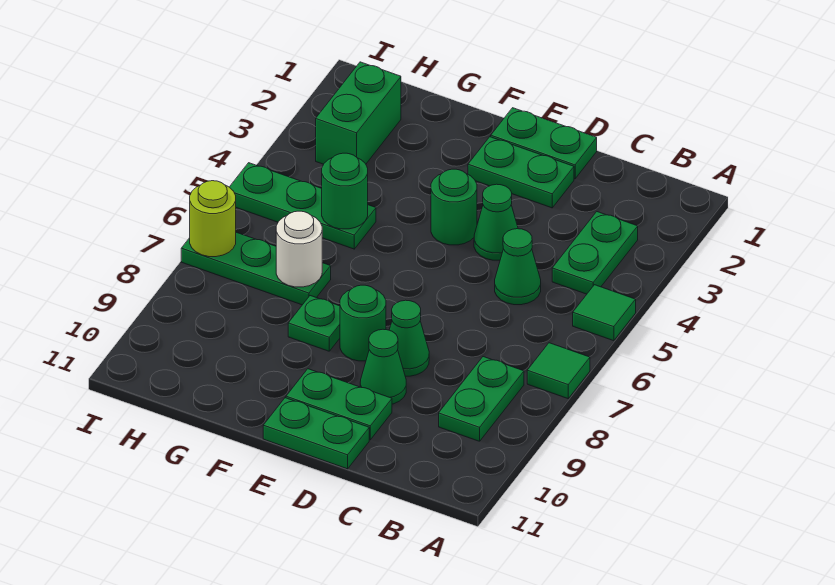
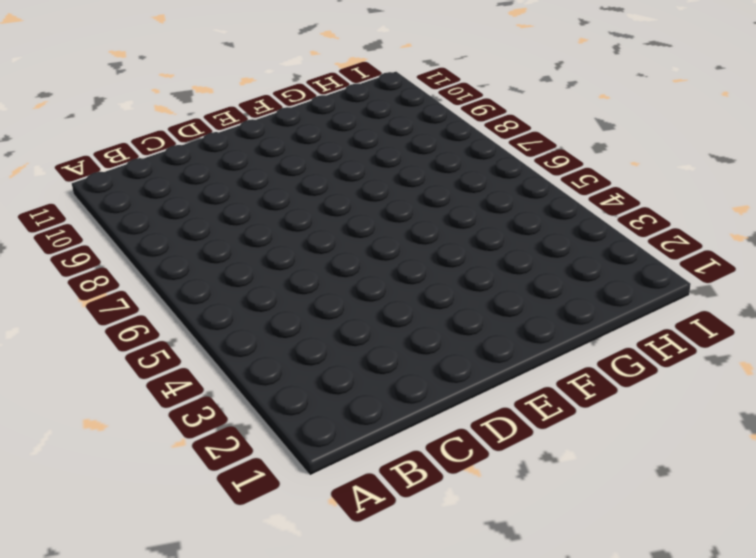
none -> green tile A5 level 1
none -> green tile A7 level 1
none -> green plate B3:B4 level 1

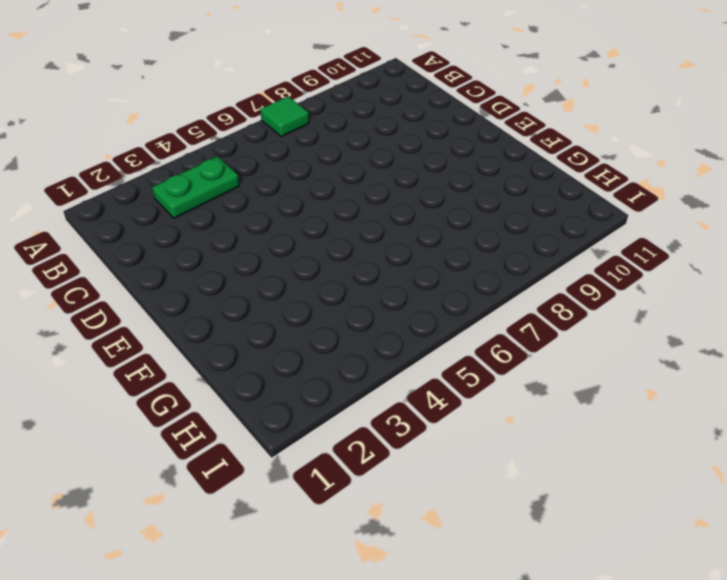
none -> green tile A5 level 1
none -> green plate B8:B9 level 1
none -> green cone C5 level 1

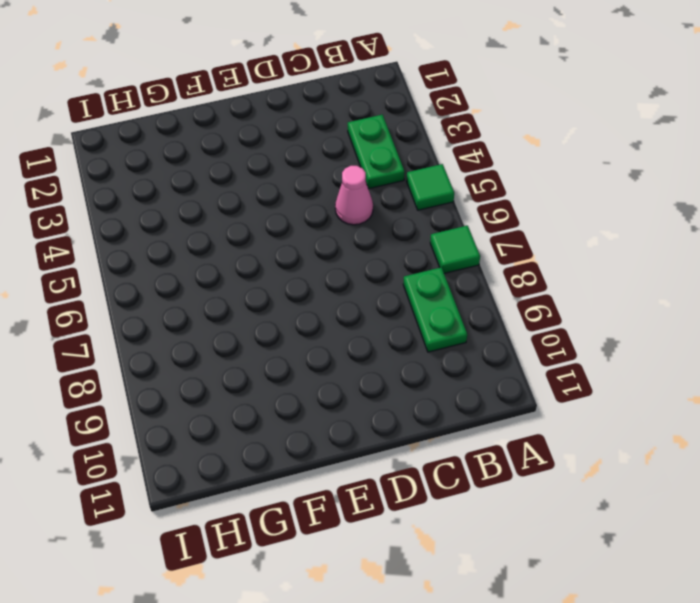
pink cone C5 level 1 -> green cone C5 level 1
none -> green plate D1:E1 level 1
none -> green plate D2:E2 level 1
none -> green cone D4 level 1

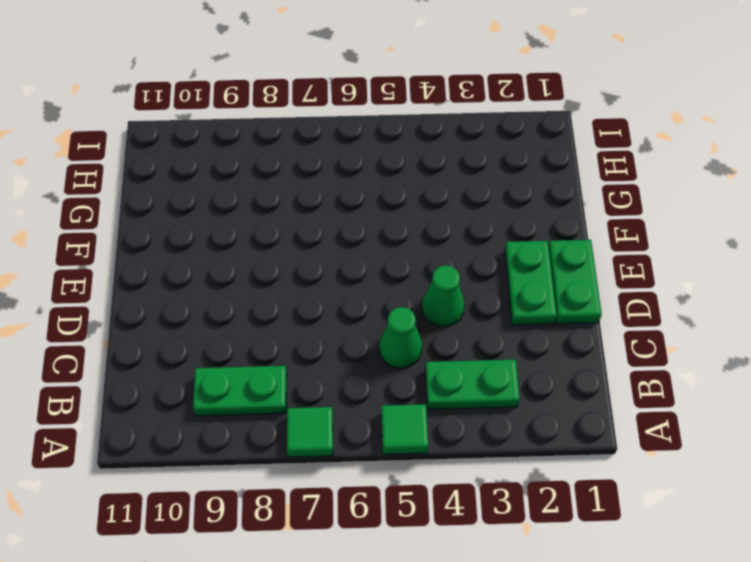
none -> green cone D8 level 1
none -> green cone D9 level 1
none -> green plate D10:E10 level 1

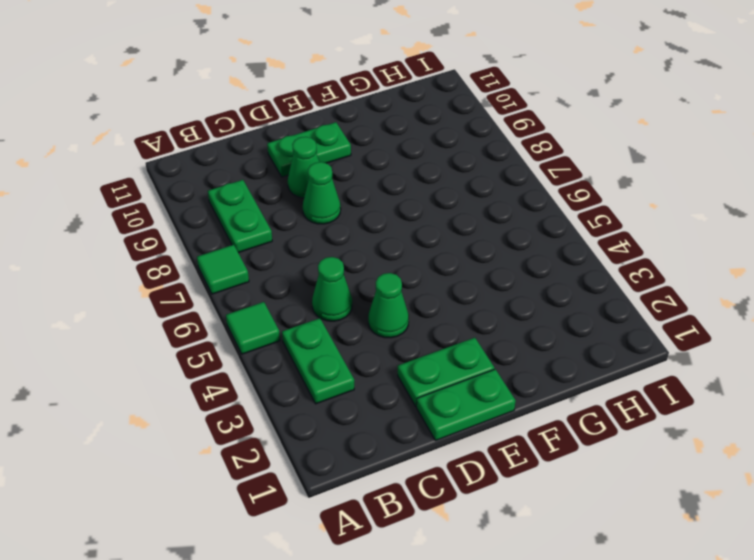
none -> green plate D11:E11 level 1
none -> green round brick E4 level 1
none -> green round brick E8 level 1

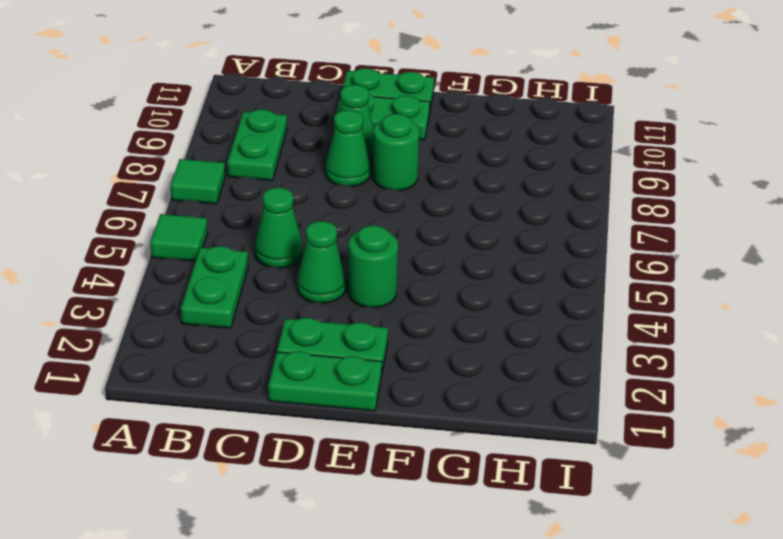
none -> green plate F8 level 1
none -> green plate G5:I5 level 1
none -> green plate G7:I7 level 1

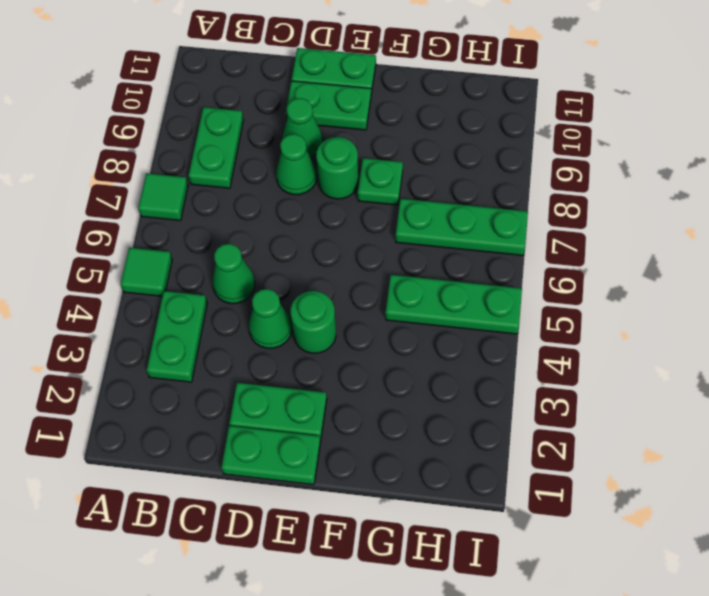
none -> green brick H2:H3 level 1
none -> green round brick G5 level 2
none -> white round brick G7 level 2

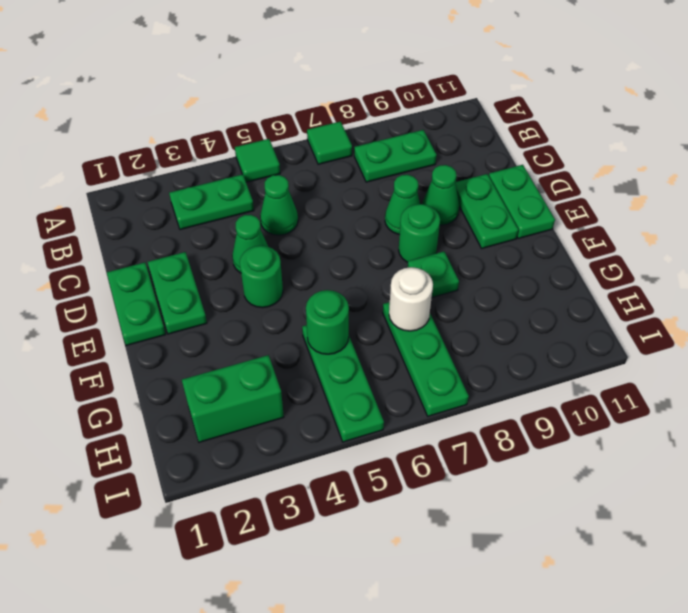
none -> lime round brick I7 level 2

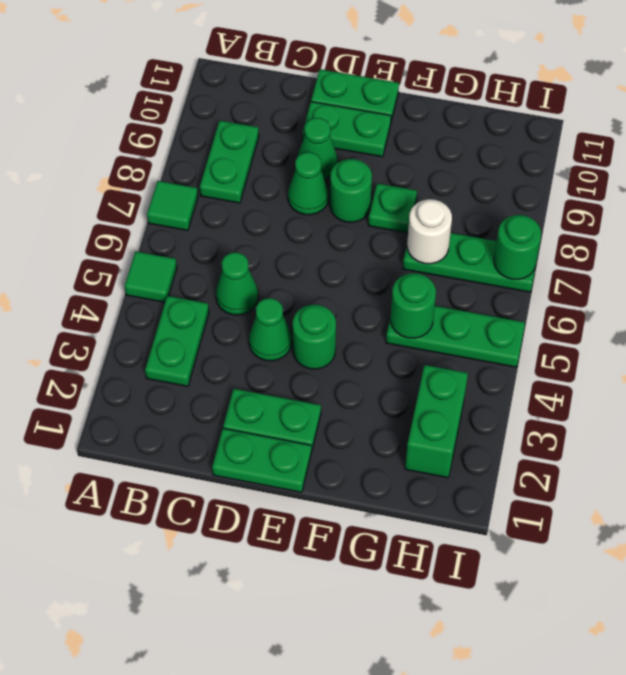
green round brick I7 level 2 -> lime round brick I7 level 2

